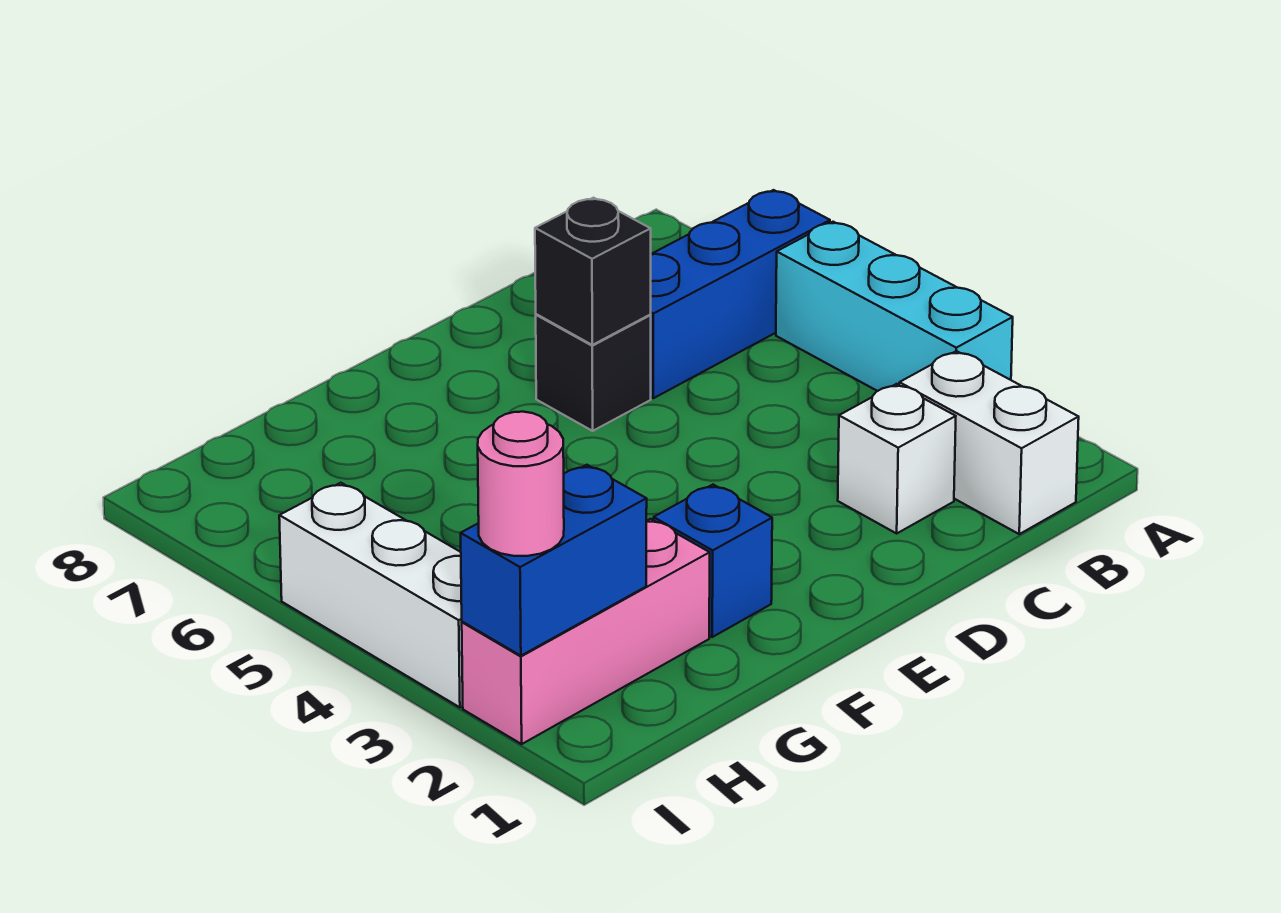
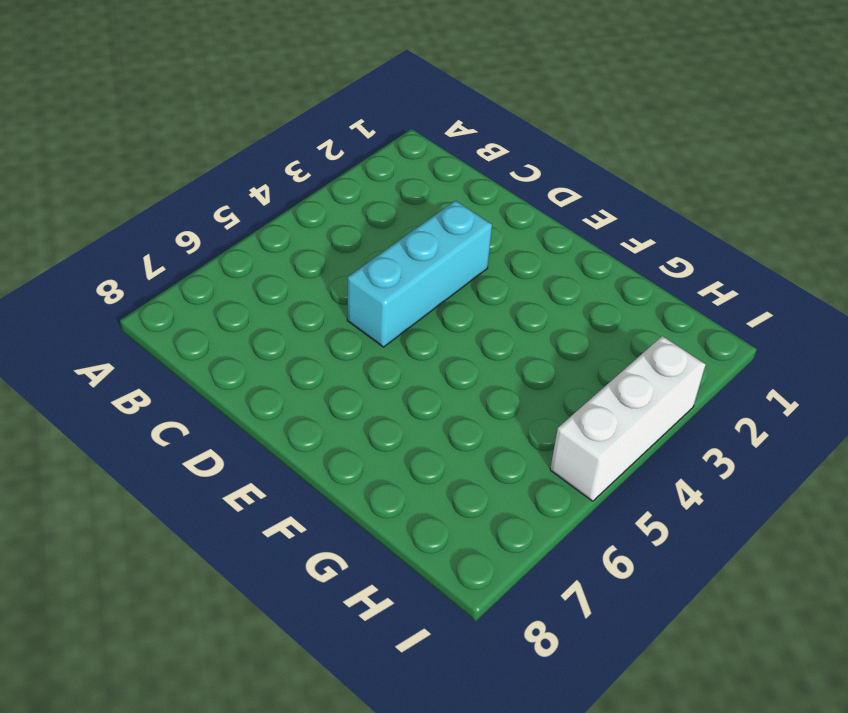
cyan brick D3:D5 level 1 -> cyan brick A3:A5 level 1
none -> blue brick A6:C6 level 1
none -> white brick B1:B2 level 1

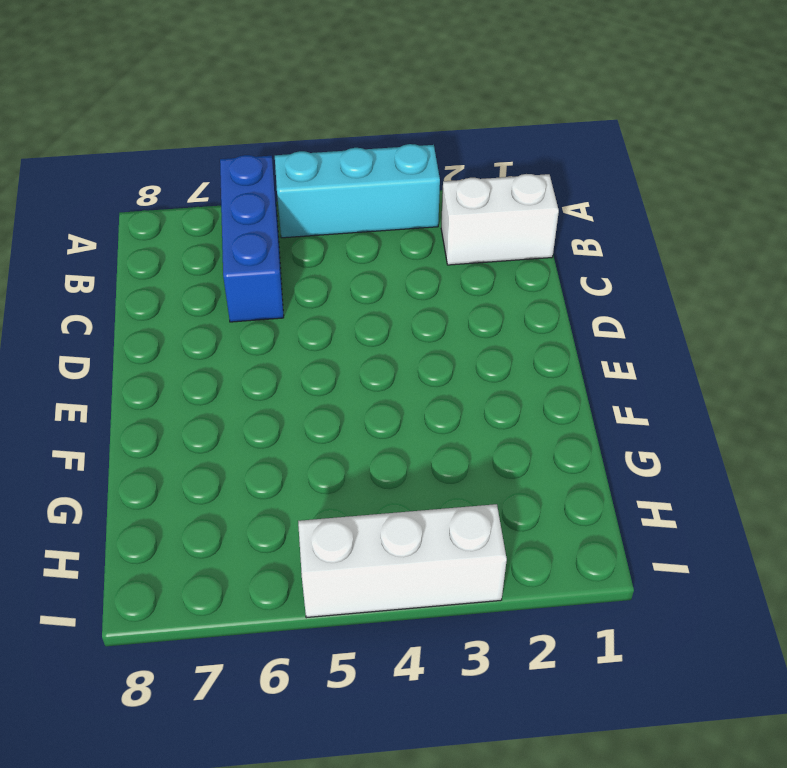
none -> white brick C2 level 1
none -> black brick D6 level 1

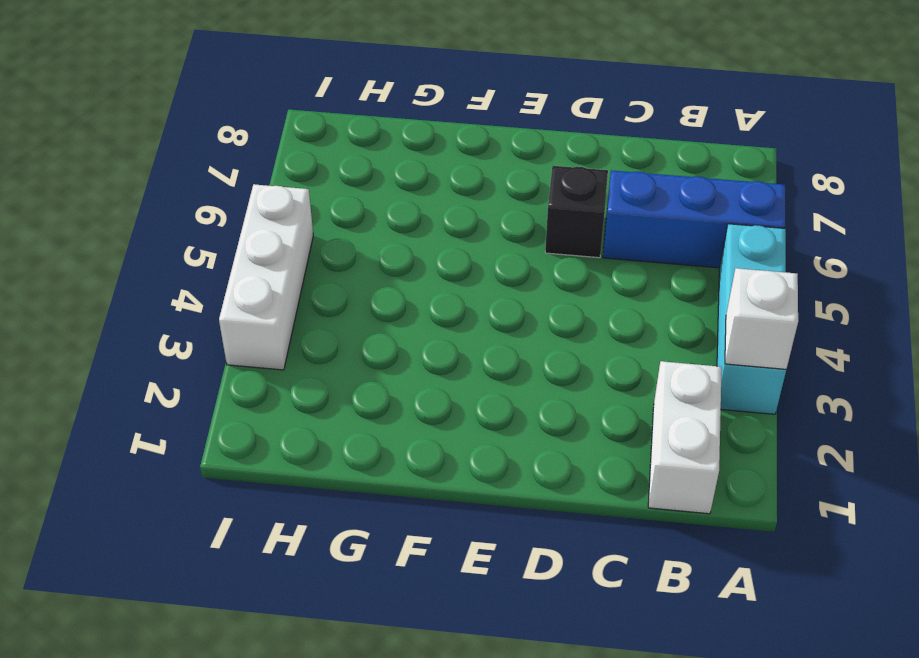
white brick A3 level 2 -> white brick C2 level 1
none -> blue brick F2 level 1
none -> pink brick G2:I2 level 1

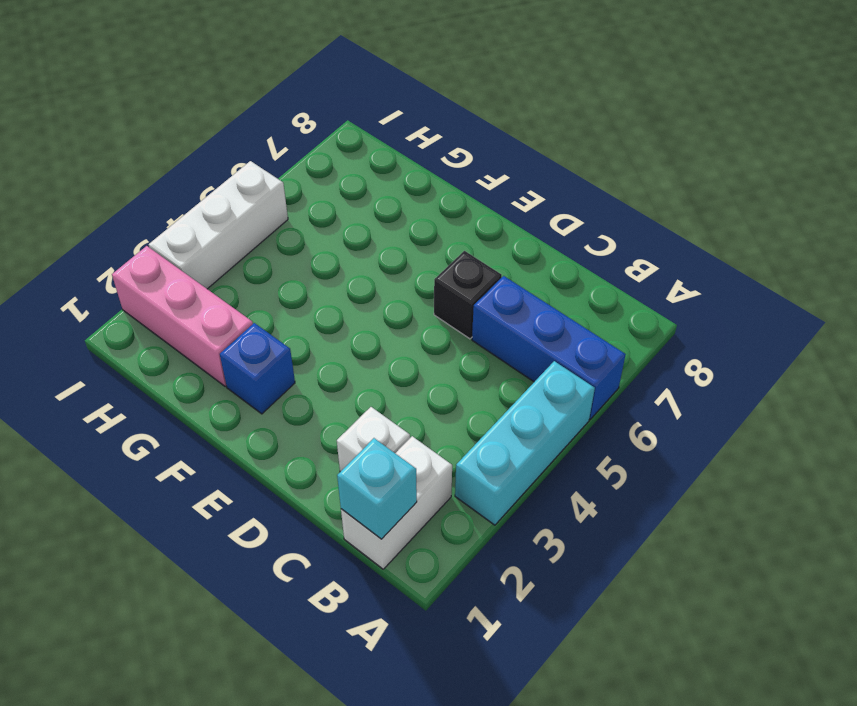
cyan brick B1 level 2 -> none
none -> black brick D6 level 2
none -> blue brick H2:I2 level 2

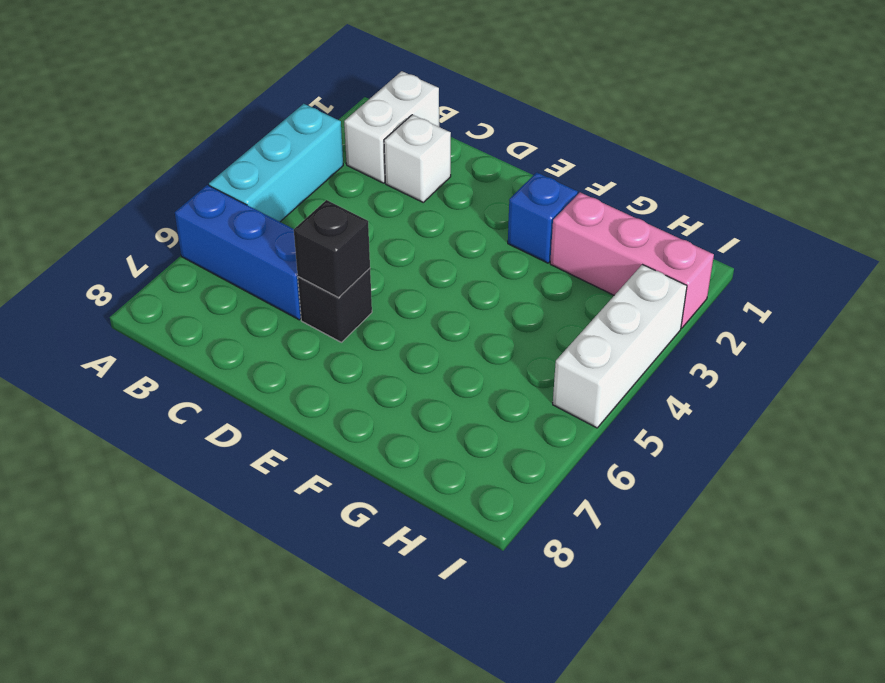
none -> blue brick H2:I2 level 2
none -> pink round brick I2 level 3

